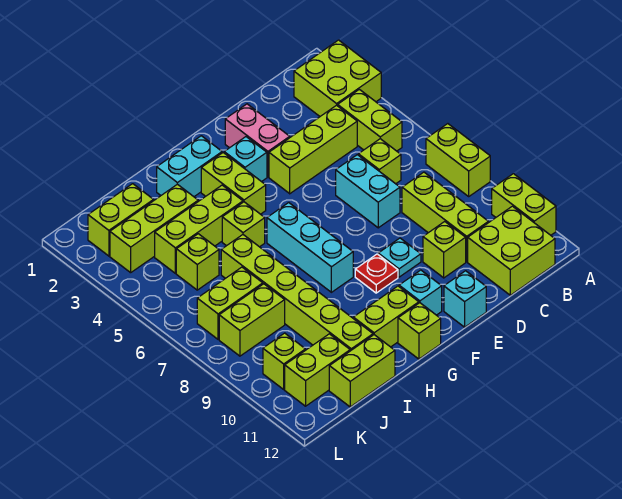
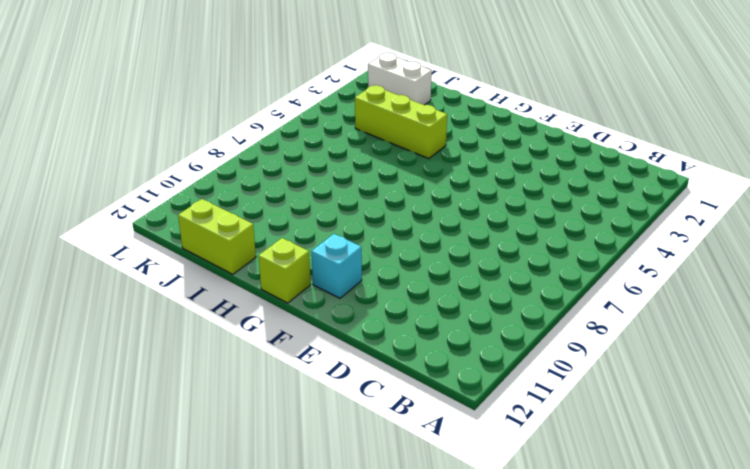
white brick J2:K2 level 1 -> lime brick J2:K2 level 1
none -> lime brick A2:B3 level 1
none -> lime brick A7:A8 level 1
none -> lime brick A10:A11 level 1
none -> lime brick B4:B5 level 1

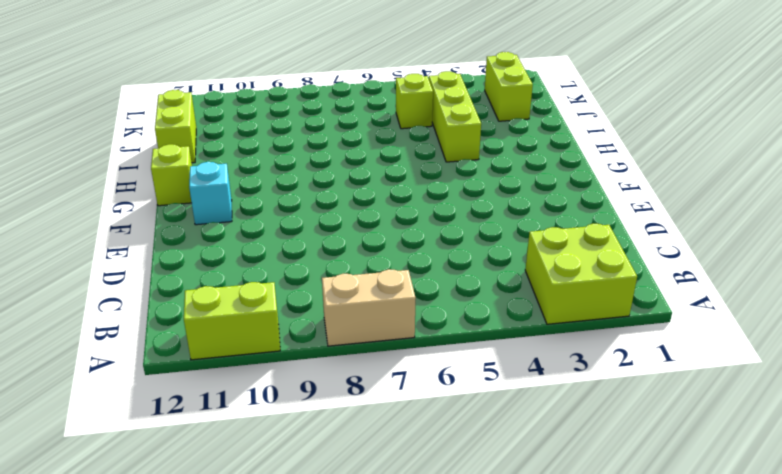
tan brick A7:A8 level 1 -> lime brick A7:A8 level 1
none -> lime brick B4:B5 level 1
none -> lime brick B11:C12 level 1
none -> lime brick C4:E4 level 1
none -> lime brick C6 level 1

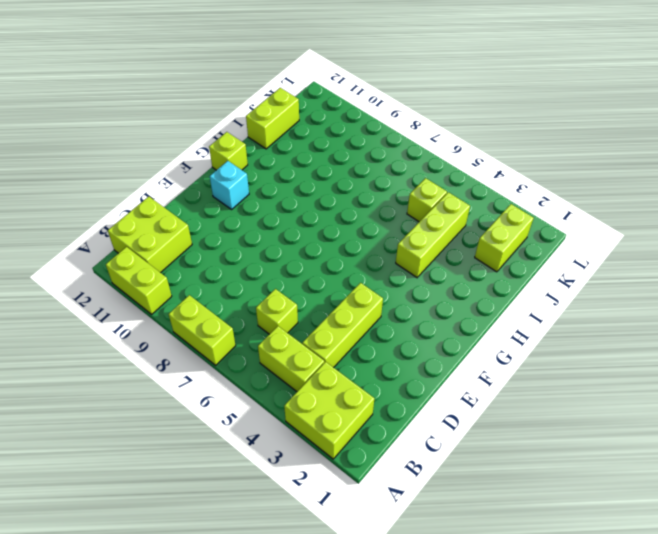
none -> lime brick C8:C10 level 1
none -> cyan brick D6:D7 level 1
none -> lime brick D10 level 1
none -> pink brick E2:E3 level 1

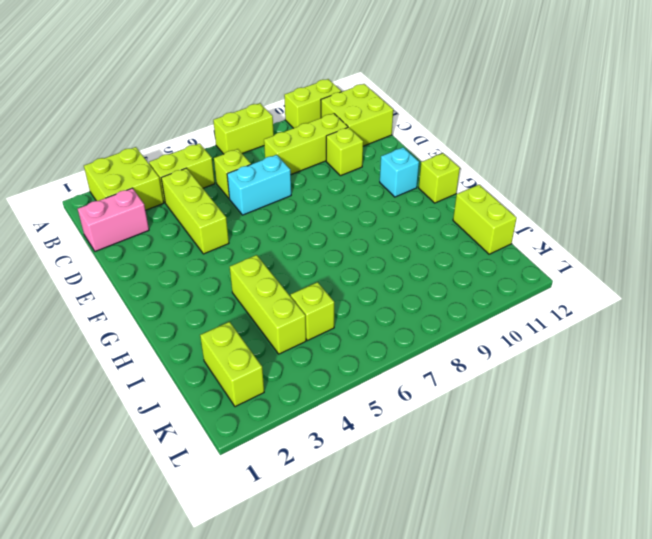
pink brick C1:C2 level 1 -> pink brick E2:E3 level 1
none -> cyan plate E9 level 1
none -> cyan brick E12 level 1
none -> cyan brick F3 level 1
none -> red plate F9 level 1

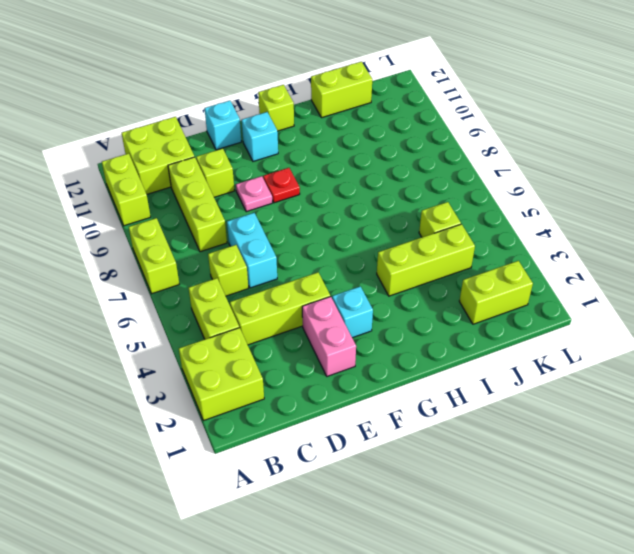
pink plate E9 level 1 -> cyan plate E9 level 1
none -> cyan brick G2:H2 level 1
none -> lime brick G3:G4 level 1
none -> cyan brick G6:G8 level 1
none -> lime brick G11:H11 level 1

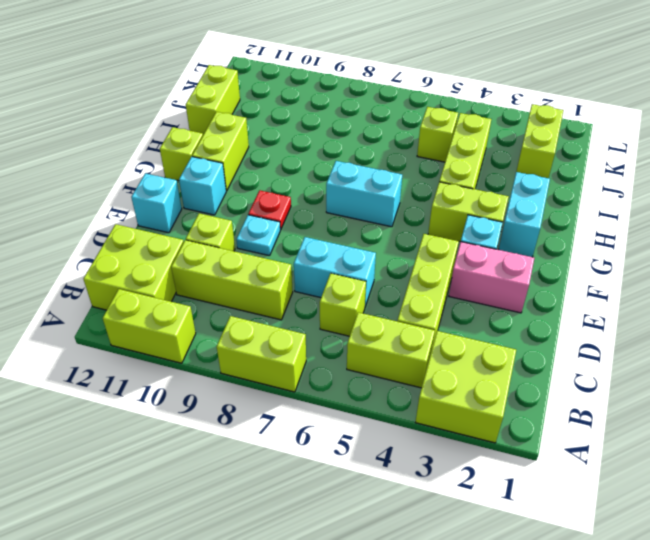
cyan brick G6:G7 level 1 -> cyan brick G6:G8 level 1
none -> lime brick H5 level 1
none -> lime brick I3:K3 level 1
none -> lime brick I6:I11 level 1
none -> lime brick J7:K7 level 1

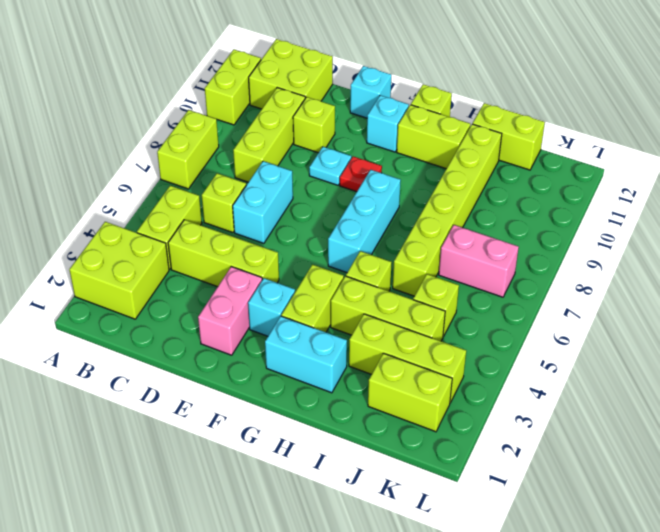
pink brick J7:K7 level 1 -> lime brick J7:K7 level 1
none -> lime brick J8:K8 level 1
none -> lime brick J11:K11 level 1
none -> lime brick K10 level 1

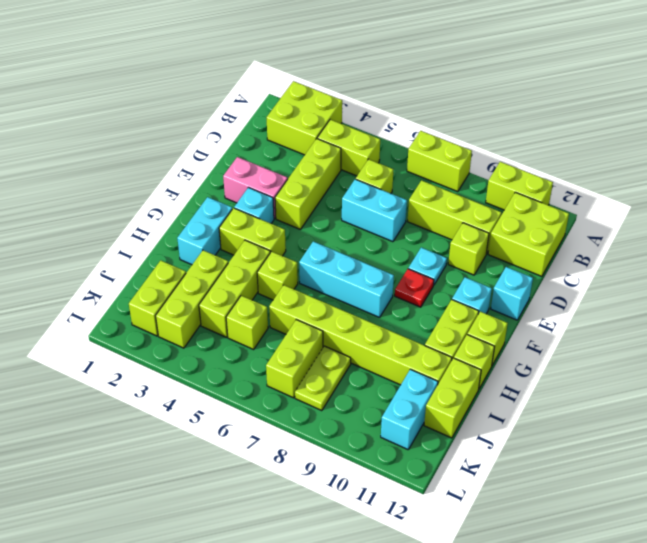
lime brick H12 level 1 -> lime brick K10 level 1
lime plate J8:K8 level 1 -> lime brick J8:K8 level 1
cyan brick J11:K11 level 1 -> lime brick J11:K11 level 1

